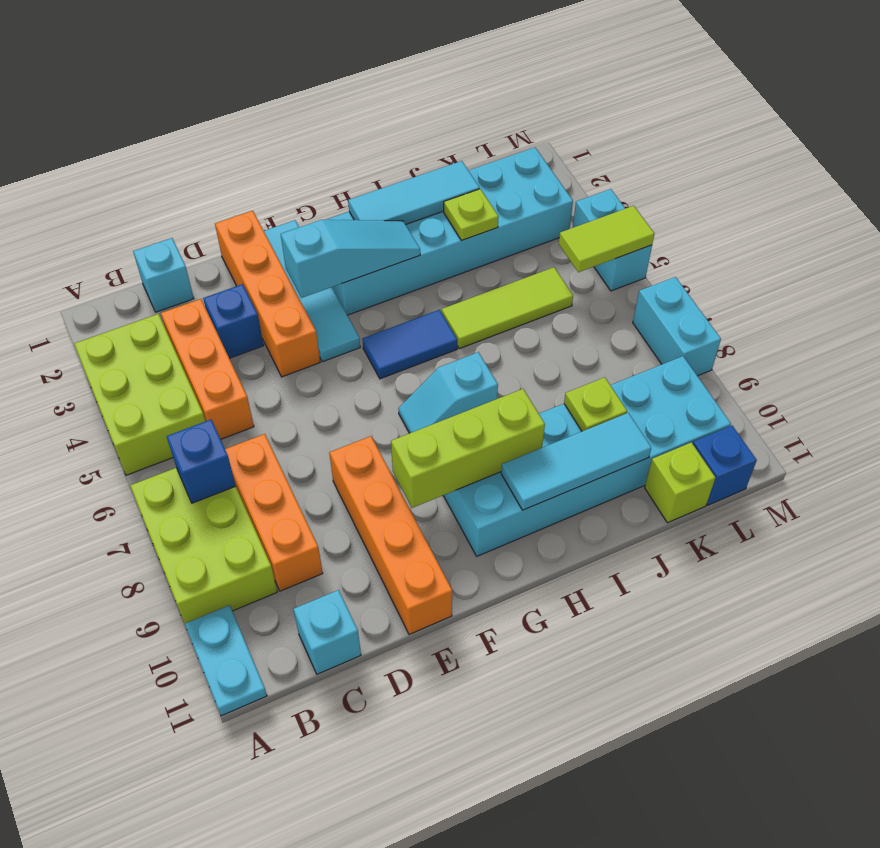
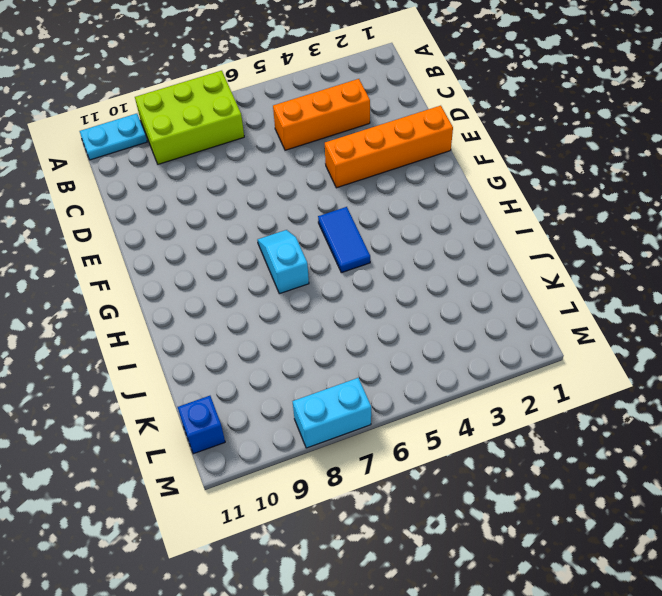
none -> lime brick A3:B5 level 1
none -> cyan brick C1 level 1
none -> orange brick C7:C9 level 1

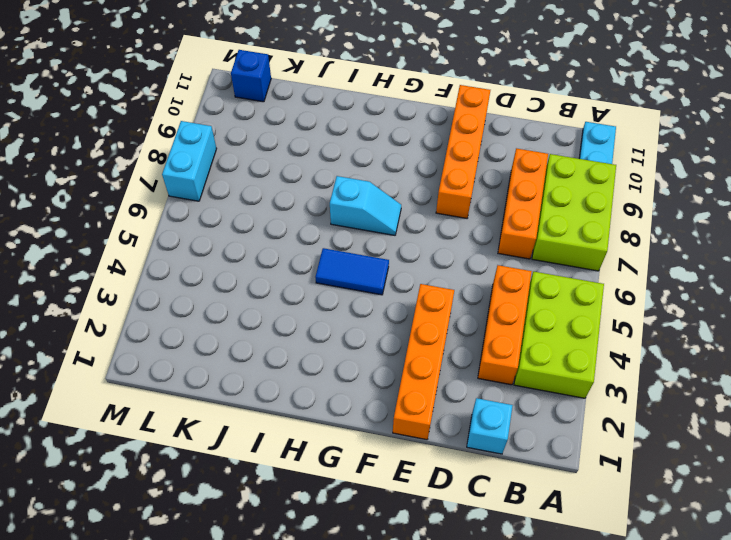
none -> cyan brick C11 level 1
none -> blue brick D3 level 1
none -> cyan tile F1:F4 level 1

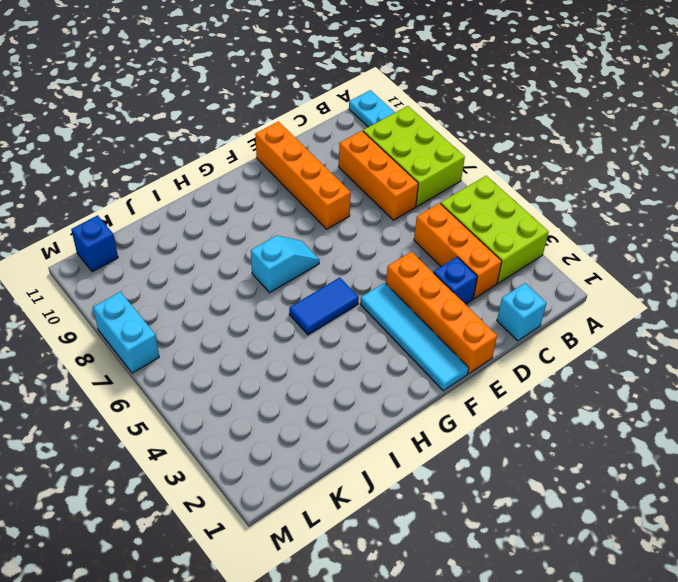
none -> cyan brick C11 level 1
none -> cyan brick G2:L3 level 1
none -> cyan brick G9:L10 level 1

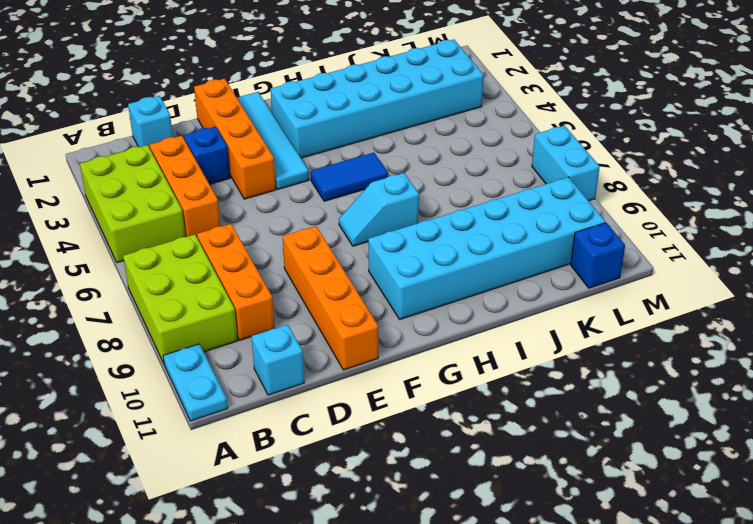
none -> lime tile I5:K5 level 1
none -> lime brick K11 level 1
none -> cyan brick M4:M5 level 1

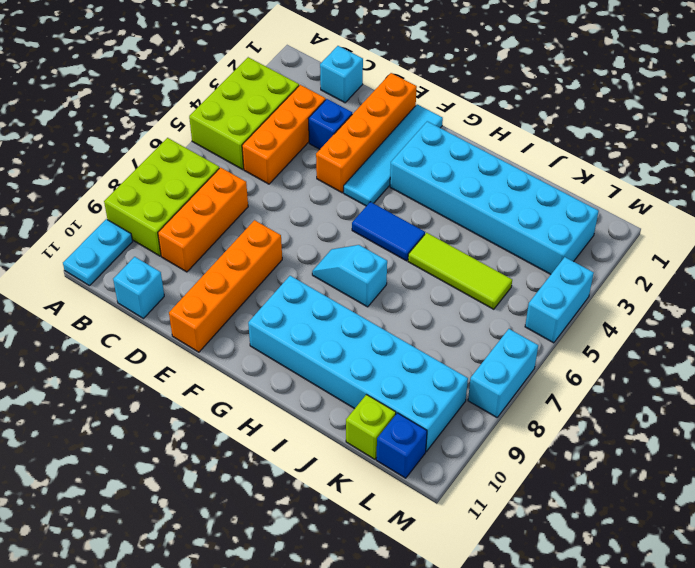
none -> blue brick B7 level 2
none -> cyan slope F3:H3 level 2 top F
none -> lime brick F9:H9 level 2

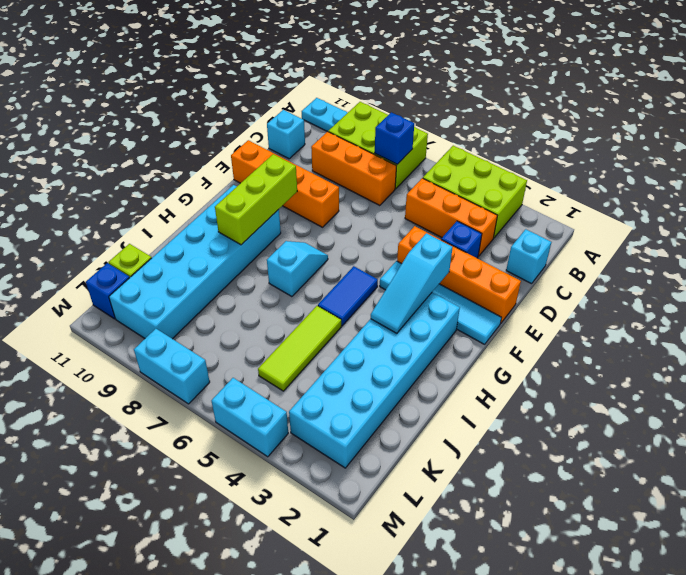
none -> cyan tile H2:J2 level 2
none -> cyan tile H10:J10 level 2
none -> lime plate J3 level 2

